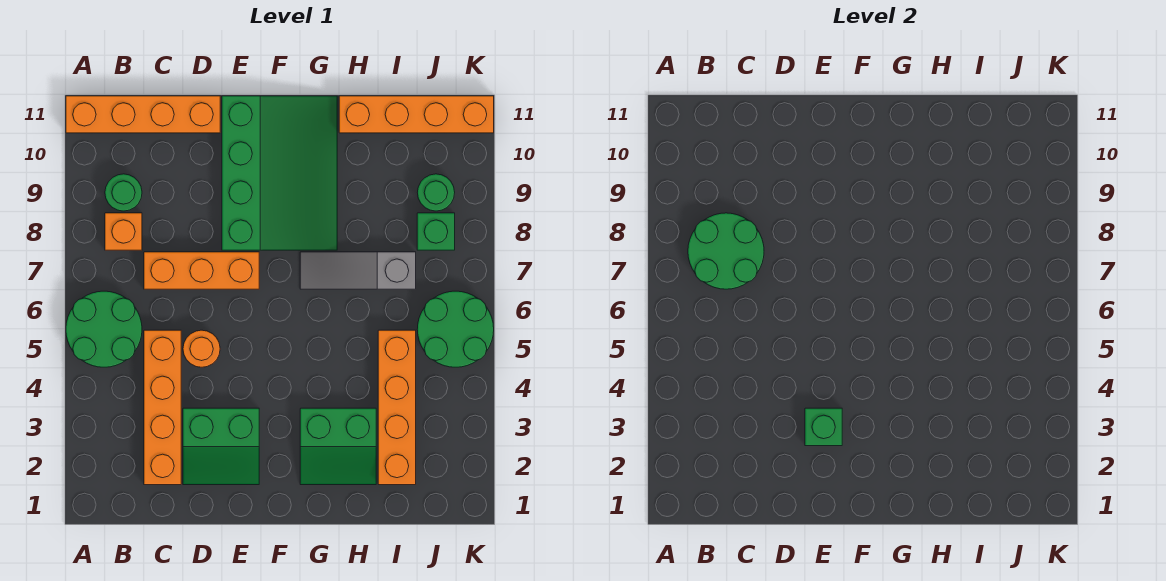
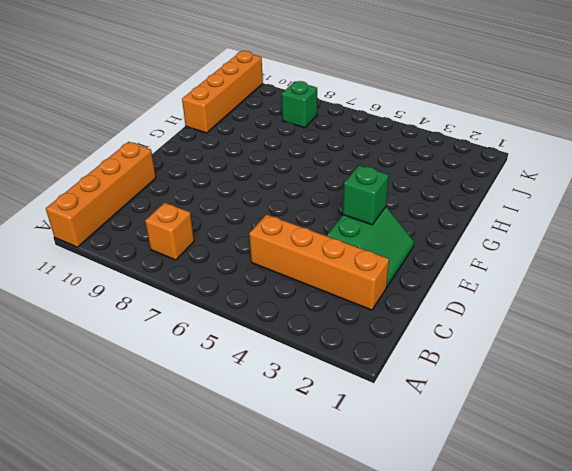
none -> green round brick A5:B6 level 1
none -> green round brick B9 level 1
none -> orange brick C7:E7 level 1

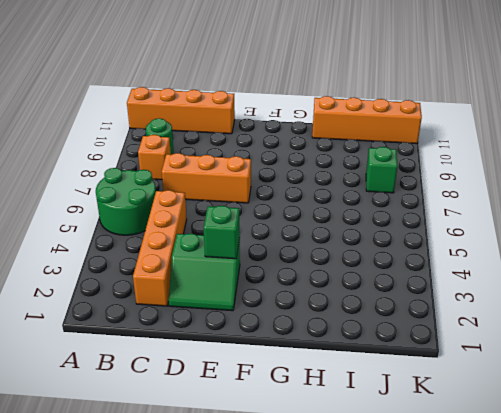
none -> orange round brick D5 level 1
none -> green slope E8:G11 level 1 top E
none -> green slope G2:H3 level 1 top 3

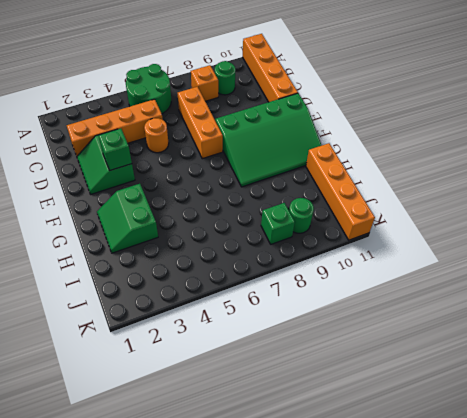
none -> grey slope G7:I7 level 1 top I
none -> orange brick I2:I5 level 1
none -> green round brick J5:K6 level 1

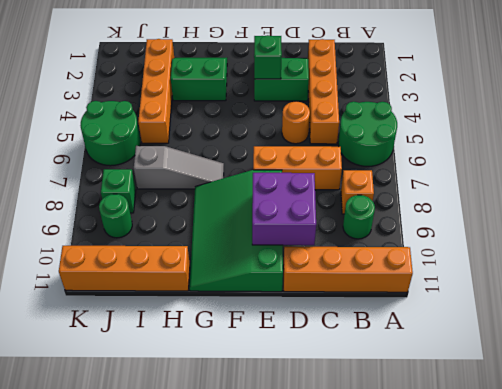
purple brick D9:E10 level 2 -> none
none -> green round brick B7:C8 level 2

